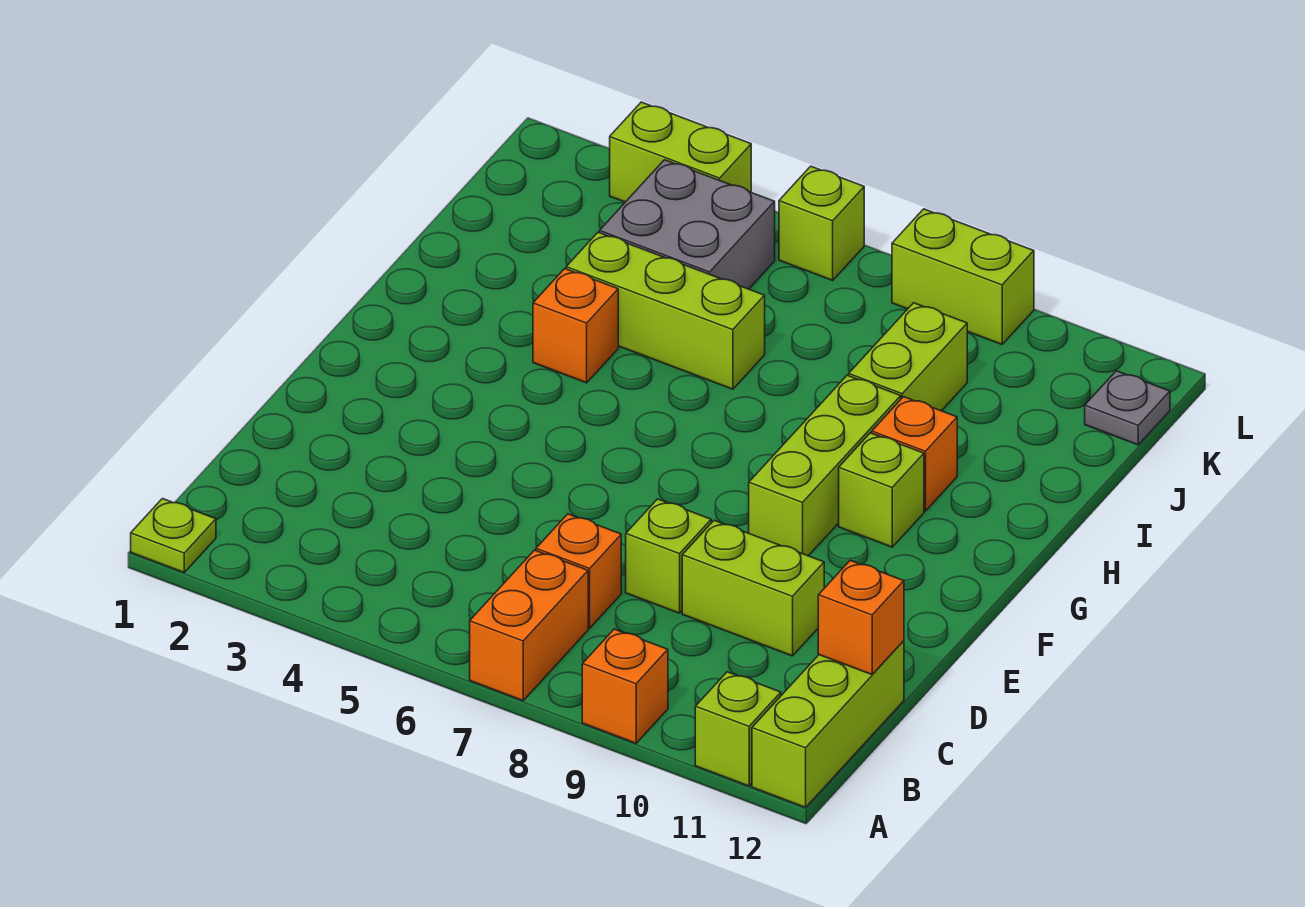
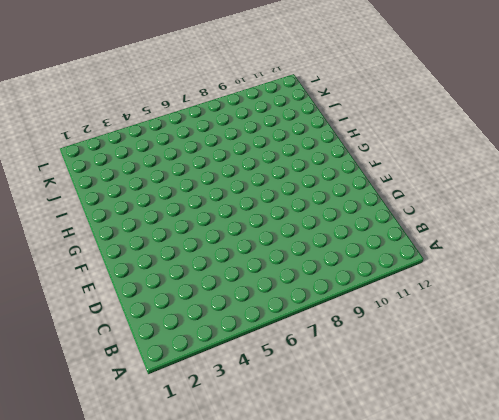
none -> lime plate A1 level 1
none -> orange brick A7:B7 level 1
none -> orange brick A9 level 1

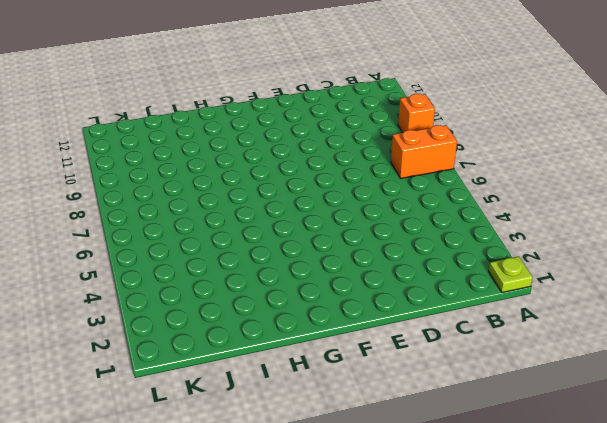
none -> lime brick A11 level 1
none -> lime brick A12:C12 level 1
none -> orange brick C7 level 1

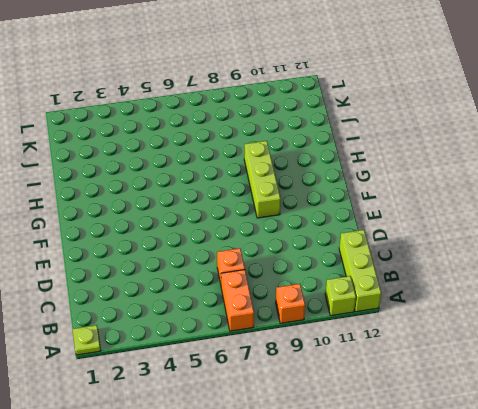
none -> lime brick D8 level 1
none -> lime brick D9:D10 level 1
none -> lime brick G10 level 1

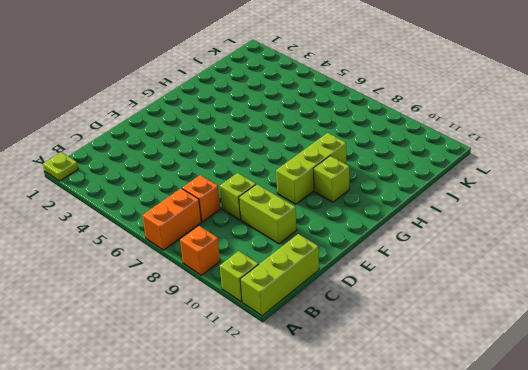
none -> orange brick H4 level 1
none -> orange brick H10 level 1
none -> lime brick I4:I6 level 1

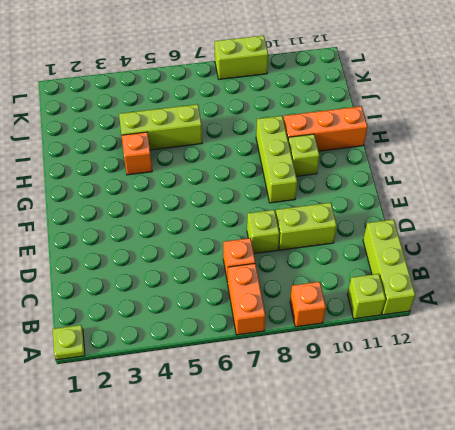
orange brick H10:H12 level 1 -> orange brick H10 level 1
none -> lime brick I9:J9 level 1
none -> grey brick J4:K5 level 1
none -> grey plate K12 level 1

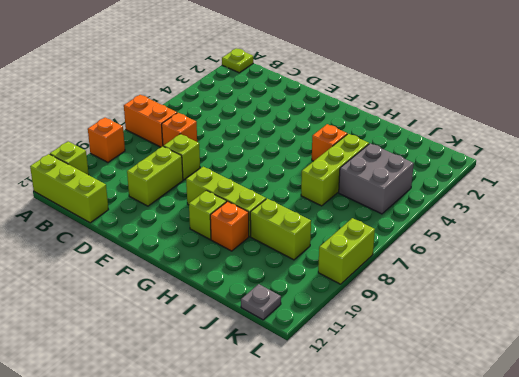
none -> lime brick L3:L4 level 1
none -> lime brick L6 level 1
none -> orange brick C12 level 2

